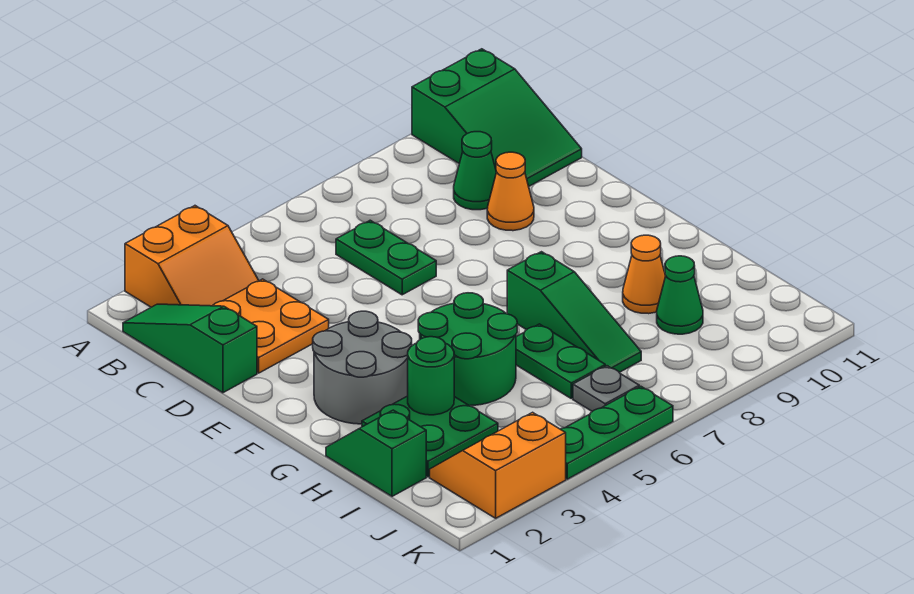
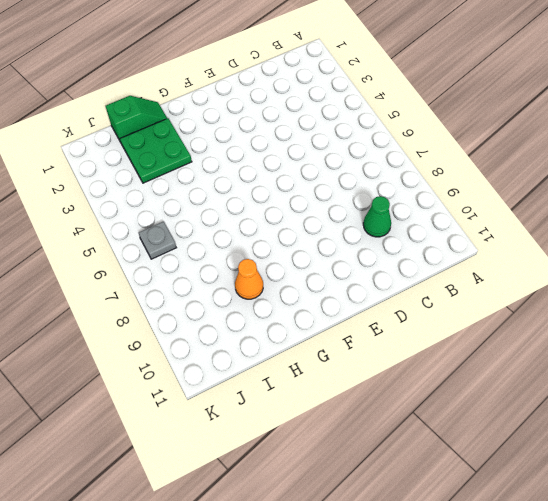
none -> orange slope A2:B3 level 1 top A
none -> green slope A10:C11 level 1 top A
none -> green slope B1:D1 level 1 top D

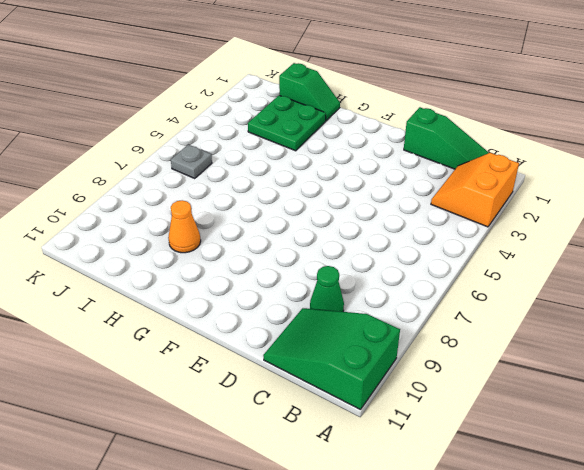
none -> orange plate C2:D3 level 1
none -> green plate C6:D6 level 1
none -> orange cone D9 level 1

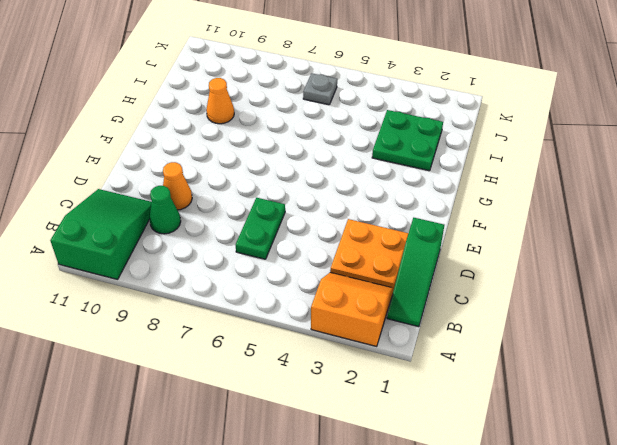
none -> grey round brick F2:G3 level 1
none -> green round brick G4:H5 level 1
none -> green slope G7:I7 level 1 top G

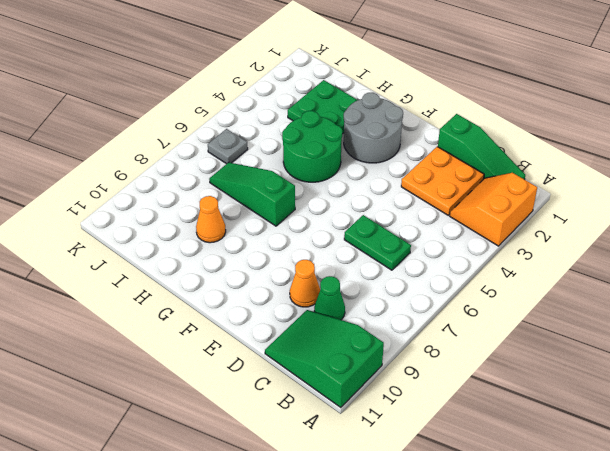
none -> green slope H1:I1 level 1 top I
none -> green plate H6:I6 level 1
none -> green cone I9 level 1

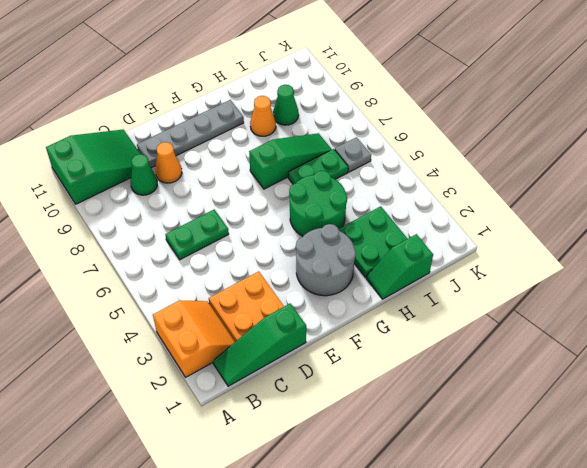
grey plate D10:G10 level 1 -> none
none -> orange slope J2:K3 level 1 top K
none -> green plate K4:K6 level 1
none -> green round brick H3 level 2

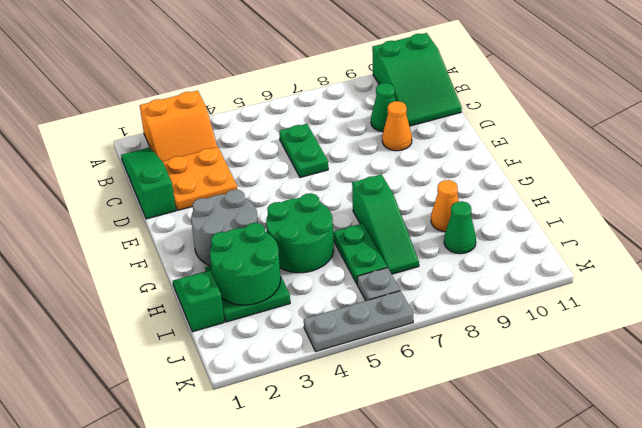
green round brick H2:I3 level 2 -> green round brick H3 level 2
grey plate K4:K6 level 1 -> green plate K4:K6 level 1
none -> orange slope J2:K3 level 1 top K

